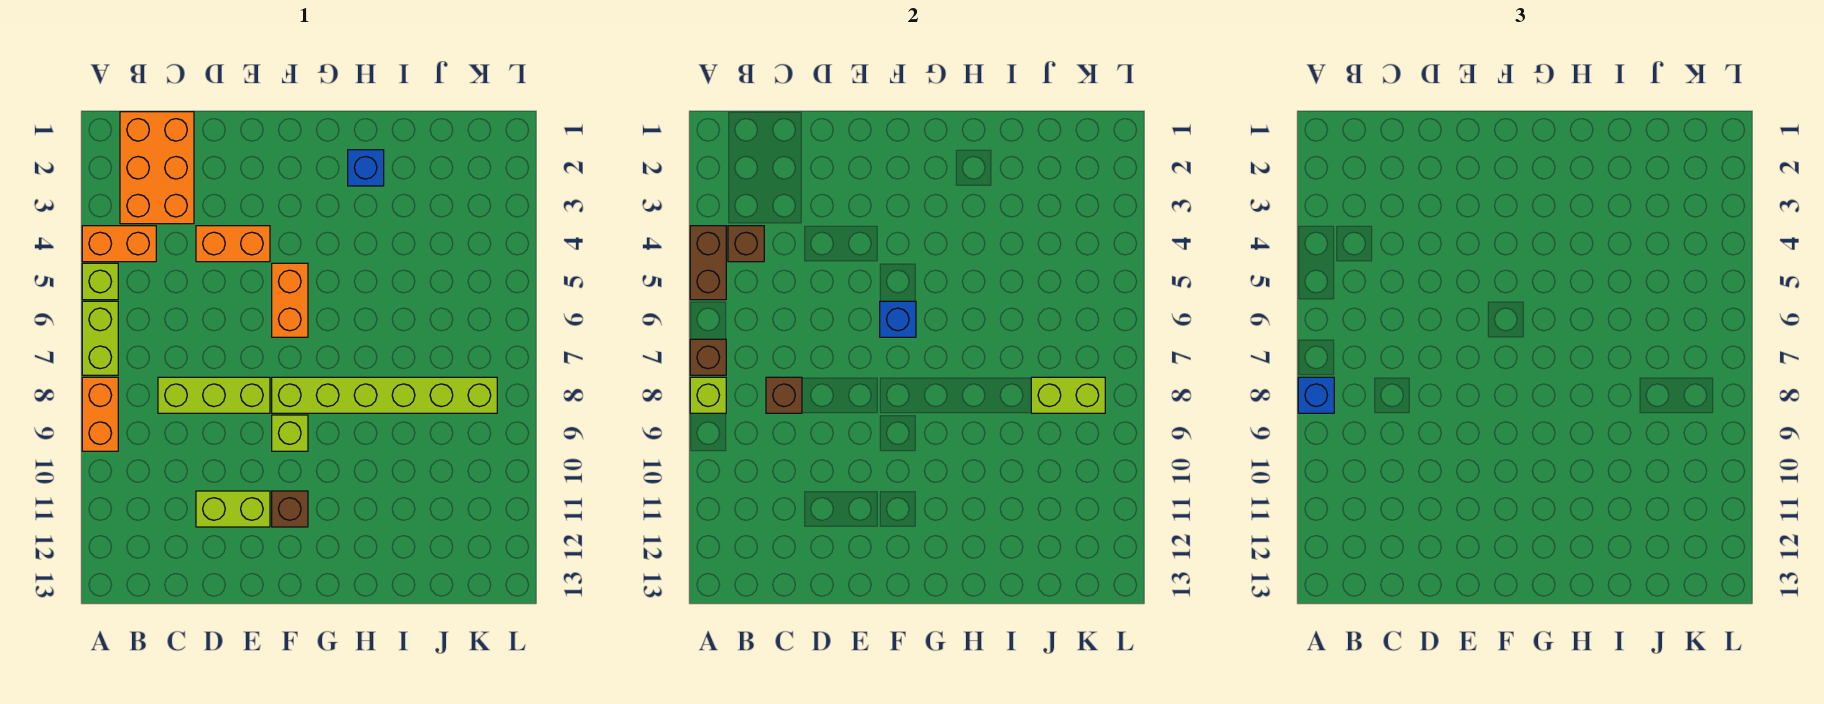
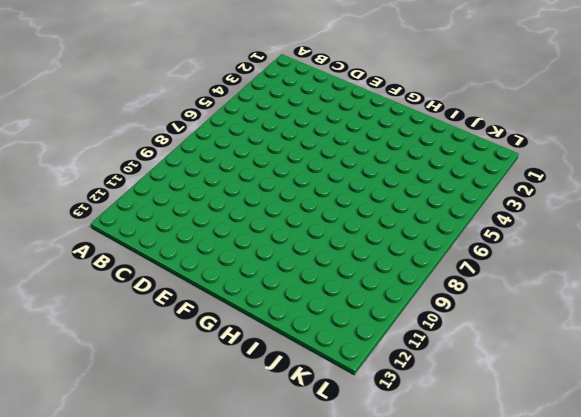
none -> orange brick A4:B4 level 1
none -> lime brick A5 level 1
none -> lime brick A6:A7 level 1

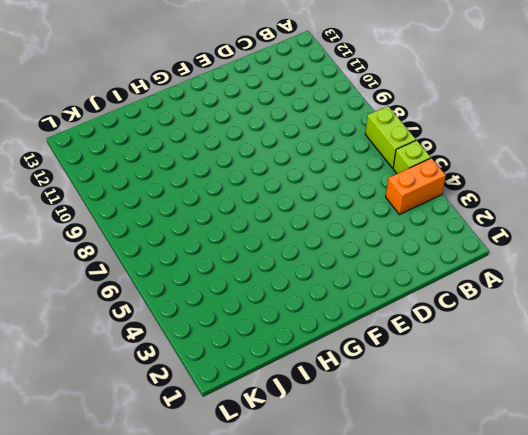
none -> orange brick A8:A9 level 1
none -> orange brick B1:C3 level 1
none -> lime brick C8:E8 level 1

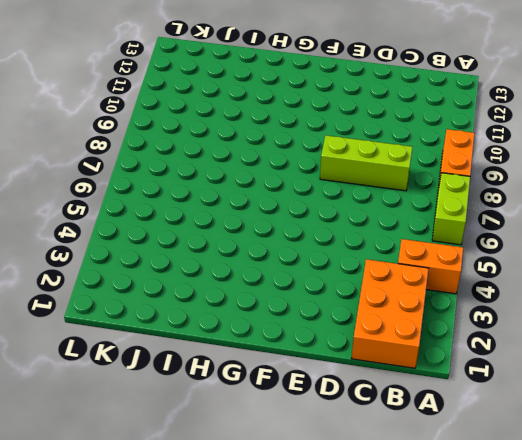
none -> lime brick A5 level 1
none -> orange brick D4:E4 level 1
none -> lime brick D11:E11 level 1

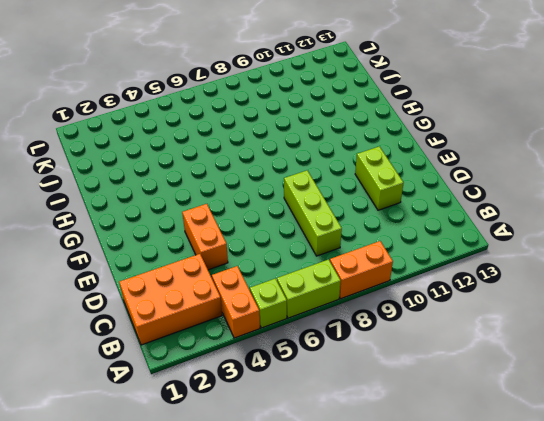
none -> orange brick F5:F6 level 1
none -> lime brick F8:K8 level 1
none -> lime brick F9 level 1

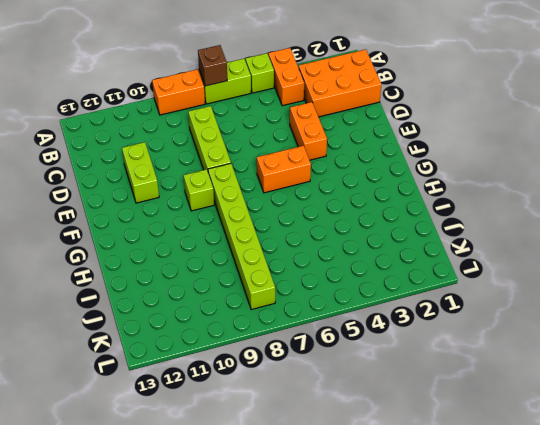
none -> brown brick F11 level 1
none -> blue brick H2 level 1
none -> brown brick A4:A5 level 2

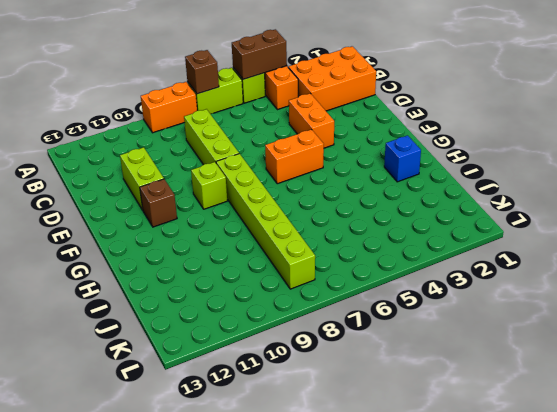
none -> lime brick A8 level 2
none -> brown brick B4 level 2
none -> brown brick C8 level 2

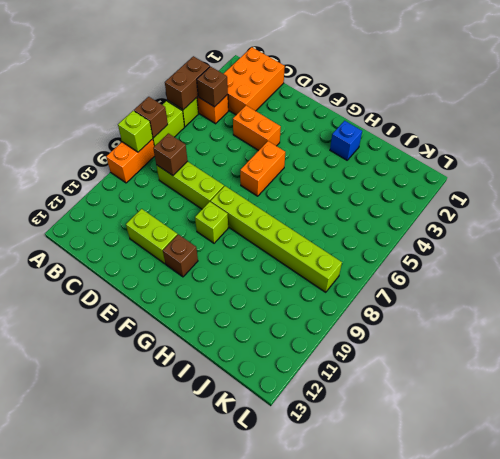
none -> blue brick F6 level 2
none -> lime brick J8:K8 level 2
none -> blue brick A8 level 3

